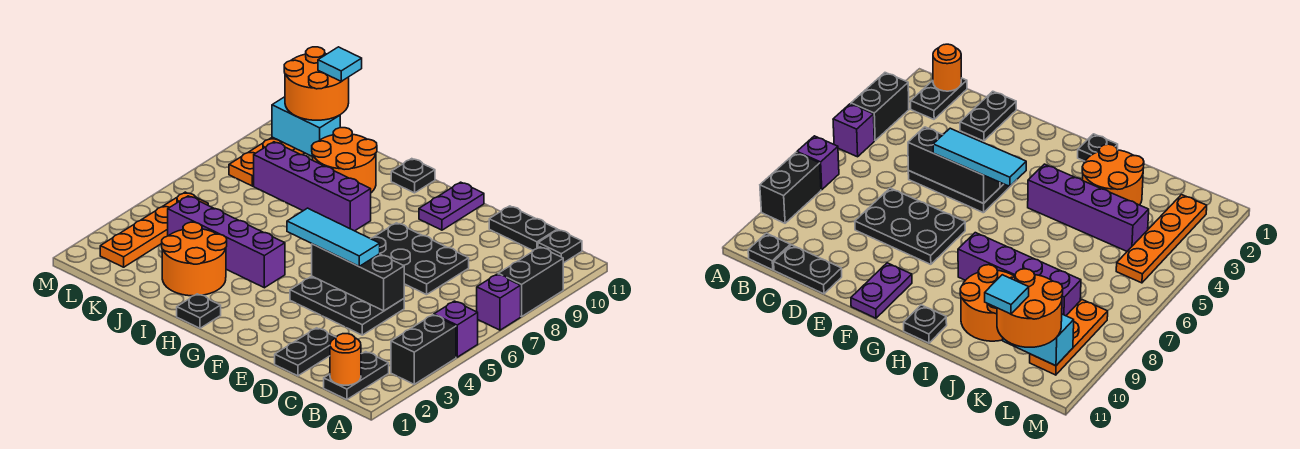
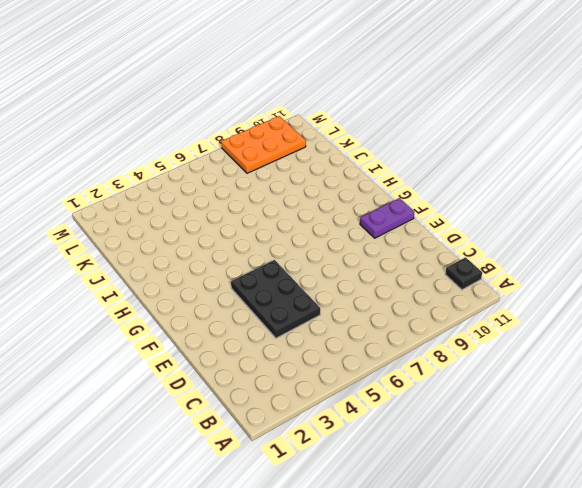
orange plate L8:M10 level 1 -> orange plate L8:L10 level 1
none -> black brick A3:A4 level 1
none -> purple brick A5 level 1
none -> purple brick A7 level 1

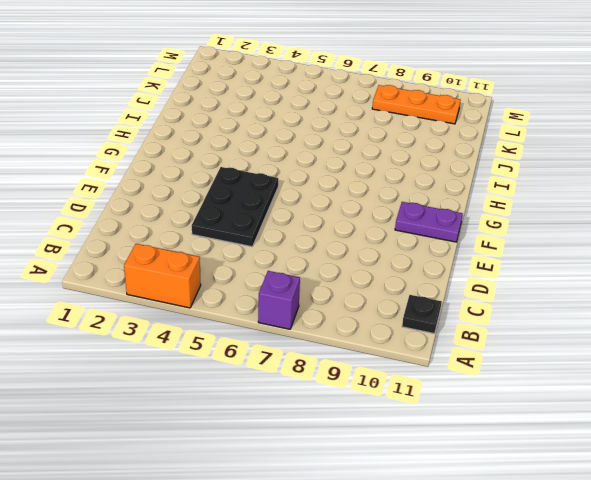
orange brick A3:A4 level 1 -> black brick A3:A4 level 1
none -> purple brick A5 level 1
none -> black brick A8:A9 level 1
none -> black plate B1:B2 level 1

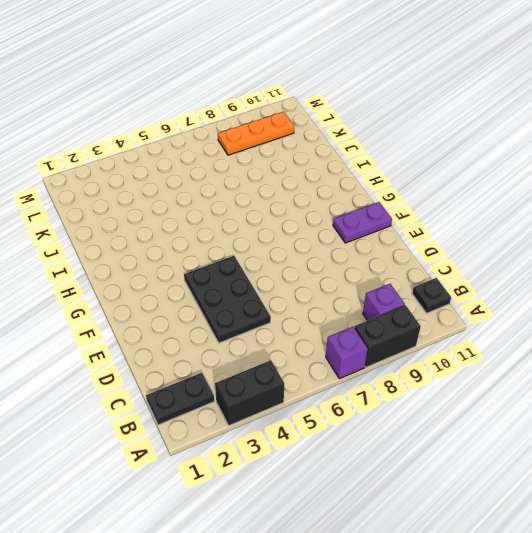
purple brick B9 level 1 -> purple brick A5 level 1
none -> black plate C11:D11 level 1
none -> black plate D1:D2 level 1
none -> black plate D7:F8 level 1

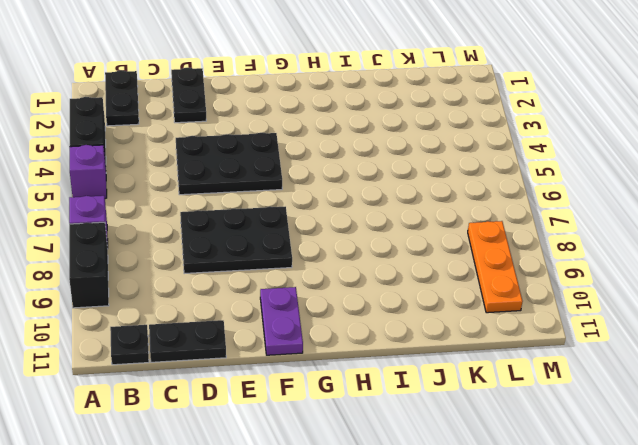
none -> black plate H1 level 1
none -> purple brick H4:K4 level 1
none -> purple brick H8:K8 level 1

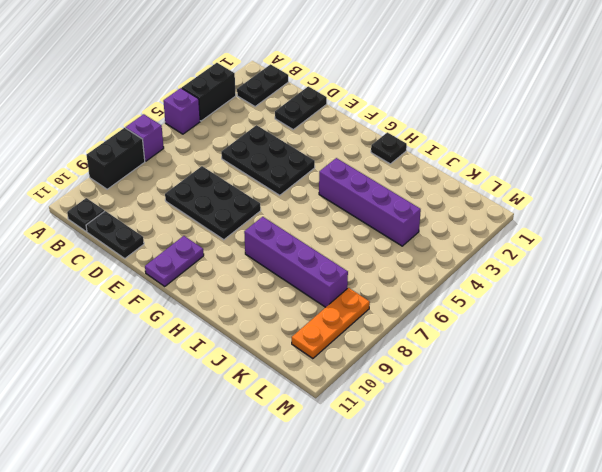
none -> black plate H11 level 1
none -> orange round brick I2:J3 level 1
none -> orange round brick I9:J10 level 1

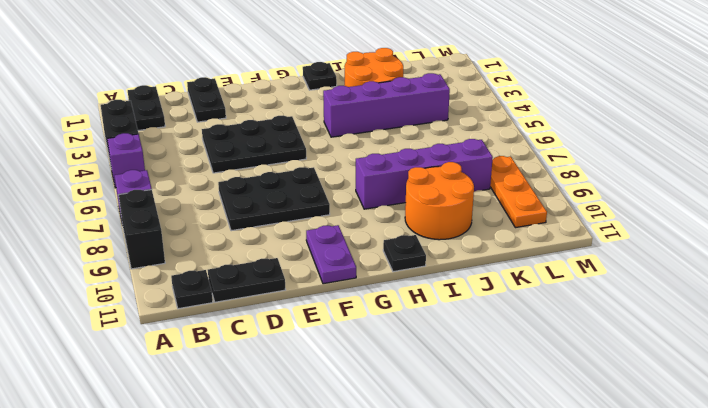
none -> orange plate L2:L5 level 1
none -> orange round brick B1 level 2
none -> black brick D5:F5 level 2

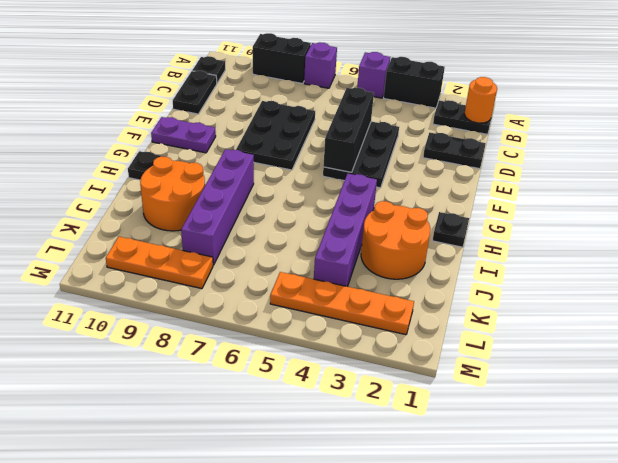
none -> cyan brick K10:L10 level 2
none -> cyan tile E5:G5 level 3
none -> orange round brick K10:L11 level 3

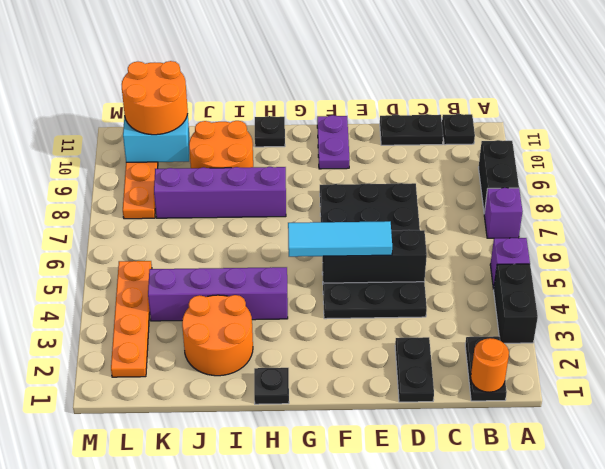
none -> cyan tile K11 level 4

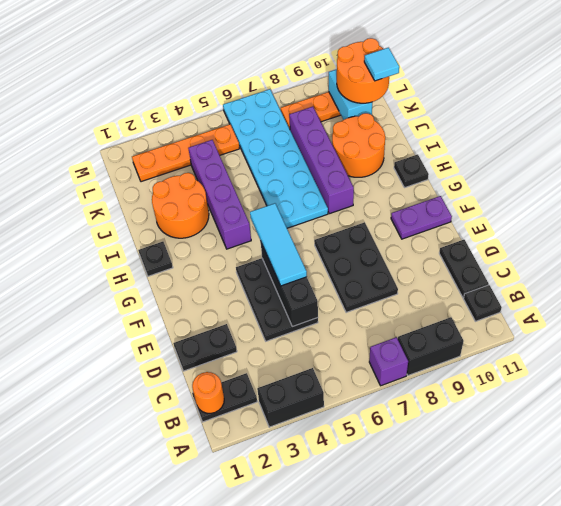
cyan plate H6:M7 level 1 -> none
none -> purple brick A5 level 1

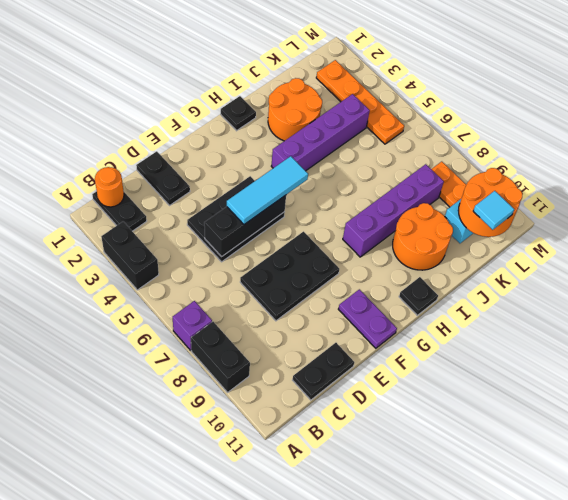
none -> purple brick A5 level 1
none -> black plate B11 level 1

